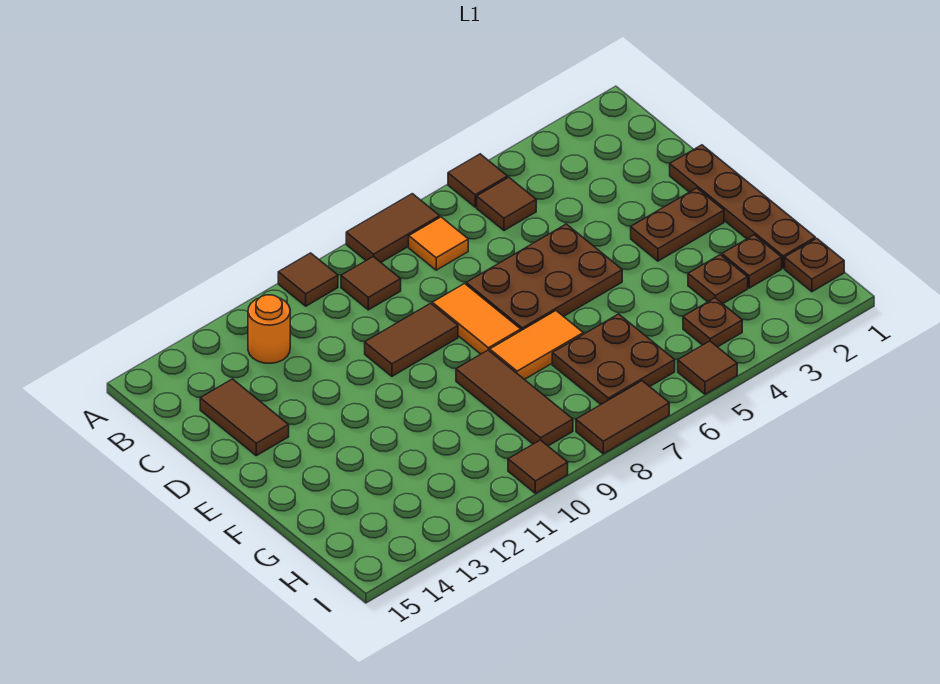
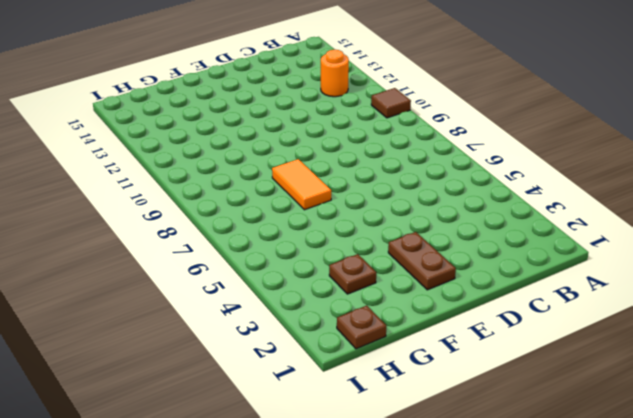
none -> brown tile A5 level 1
none -> brown tile A7:A8 level 1
none -> brown tile B5 level 1

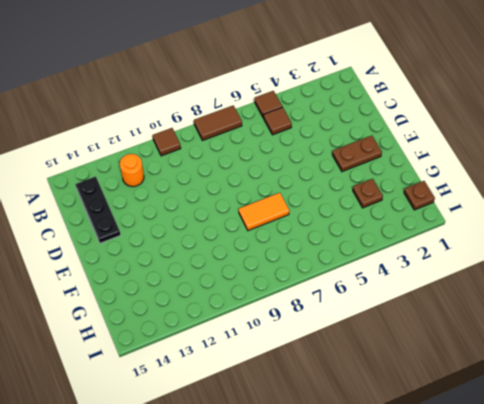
black plate B14:D14 level 1 -> brown tile C14:D14 level 1
none -> orange tile B7 level 1
none -> brown tile B9 level 1
none -> brown plate D1:G1 level 1

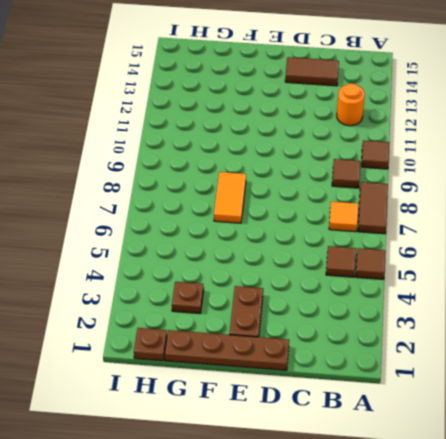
none -> brown plate D5:E7 level 1
none -> orange tile D8:E8 level 1
none -> brown tile D9:D10 level 1

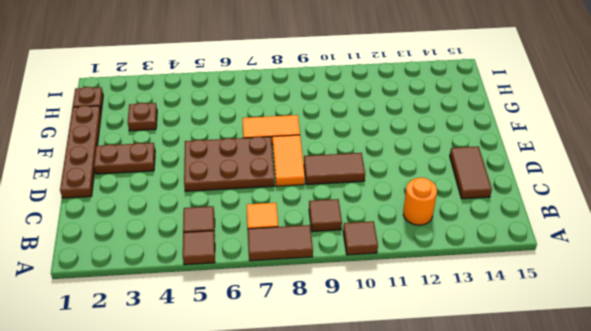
none -> brown tile F9:H9 level 1
none -> brown plate G2 level 1
none -> brown plate G6:H7 level 1

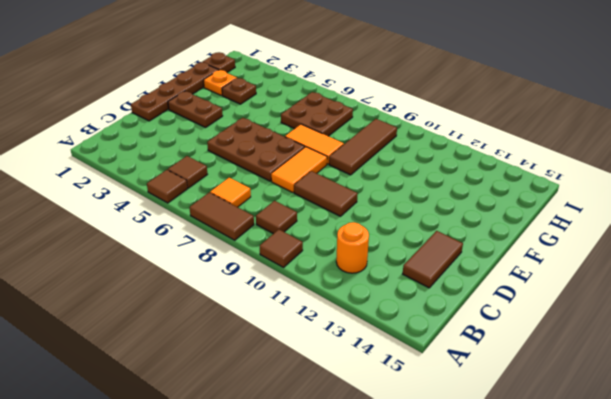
orange plate G2 level 1 -> brown plate G2 level 1
none -> brown plate H4 level 1
none -> brown tile I5 level 1
none -> brown tile I7:I8 level 1

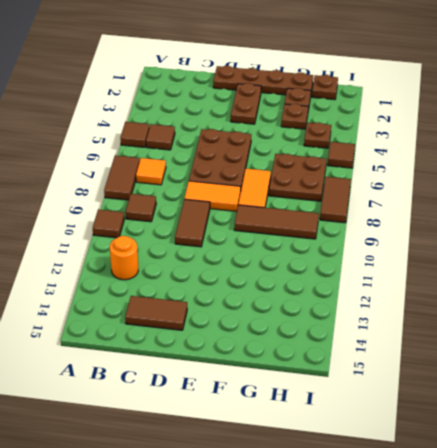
none -> brown tile I10 level 1

